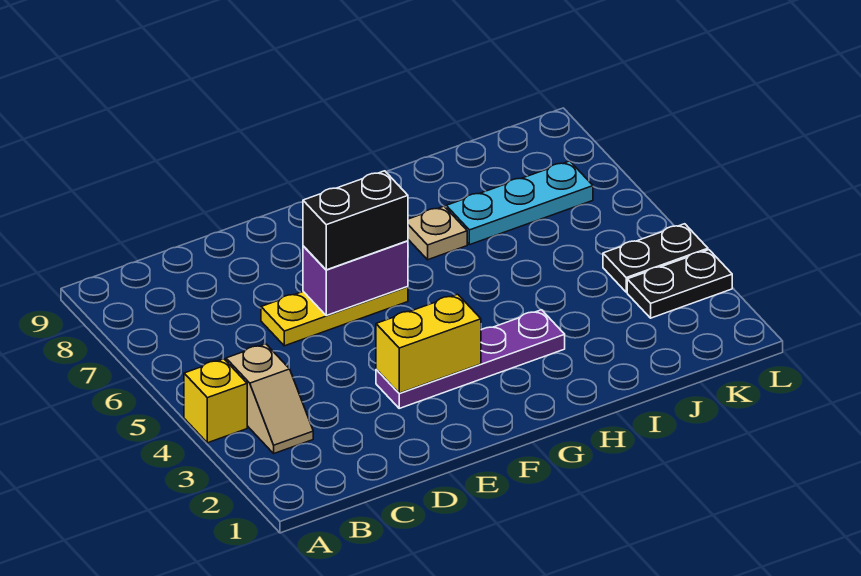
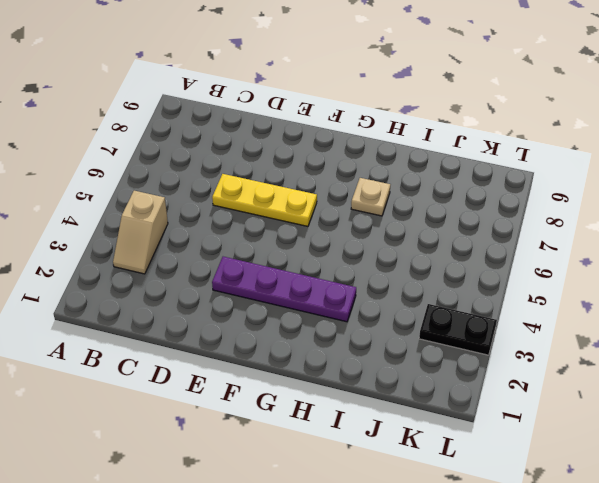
none -> yellow brick A4 level 1
none -> cyan plate I7:K7 level 1

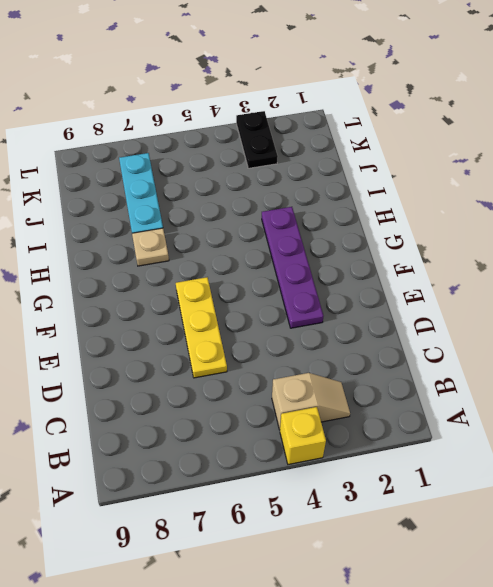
none -> black plate K4:L4 level 1
none -> yellow brick E3:F3 level 2

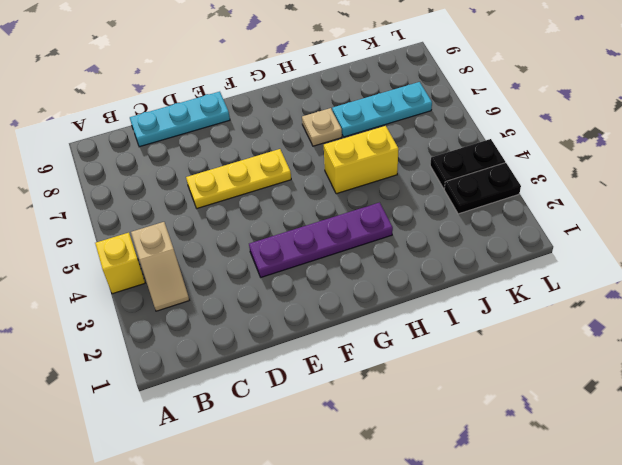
cyan plate C9:E9 level 1 -> none
yellow brick H5:I5 level 1 -> yellow brick E3:F3 level 2
none -> purple brick E6:F6 level 2
none -> black brick E6:F6 level 3

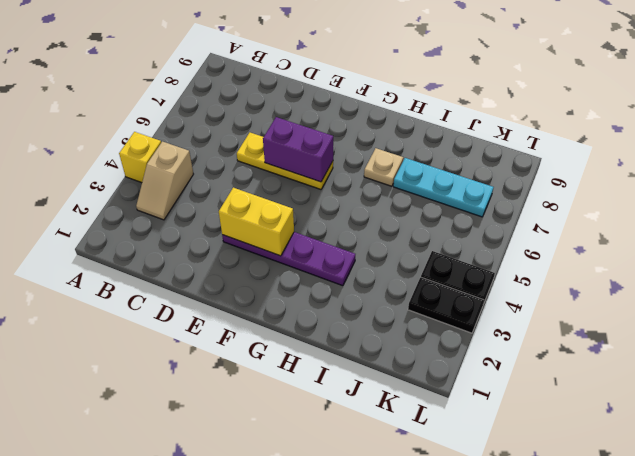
none -> black brick E6:F6 level 3

